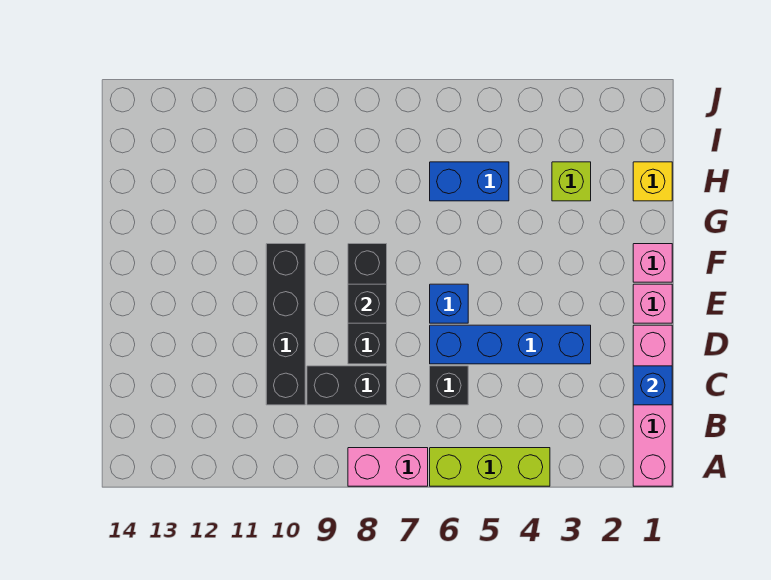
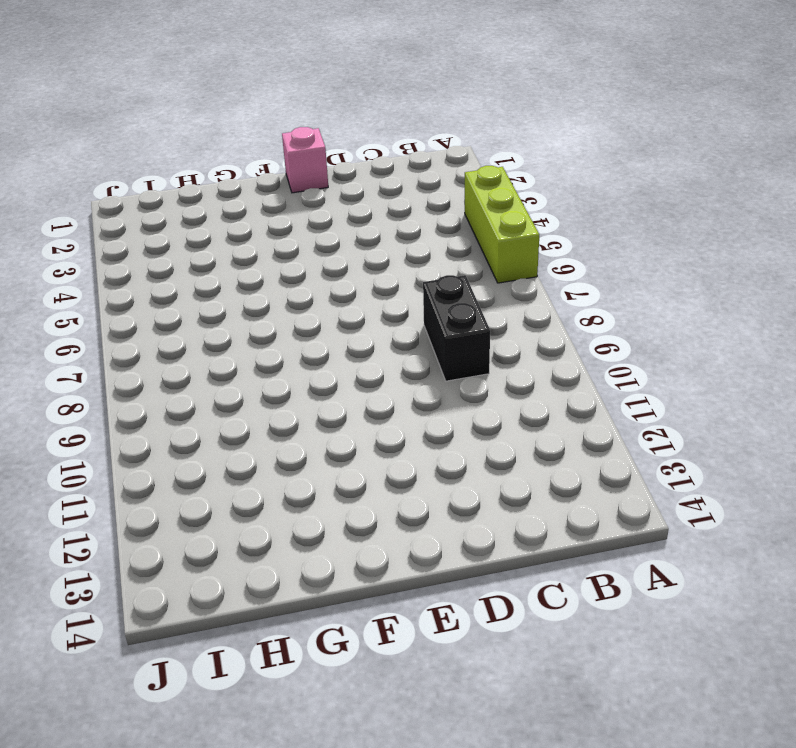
none -> pink brick A1:D1 level 1
none -> pink brick A7:A8 level 1
none -> black brick C6 level 1

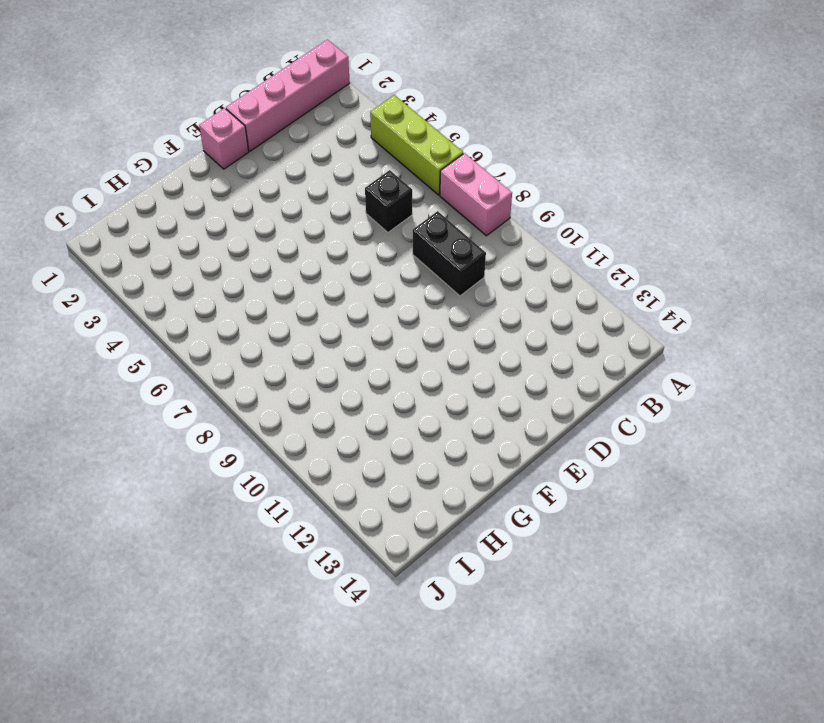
none -> black brick C10:F10 level 1
none -> blue brick D3:D6 level 1
none -> black brick D8:F8 level 1

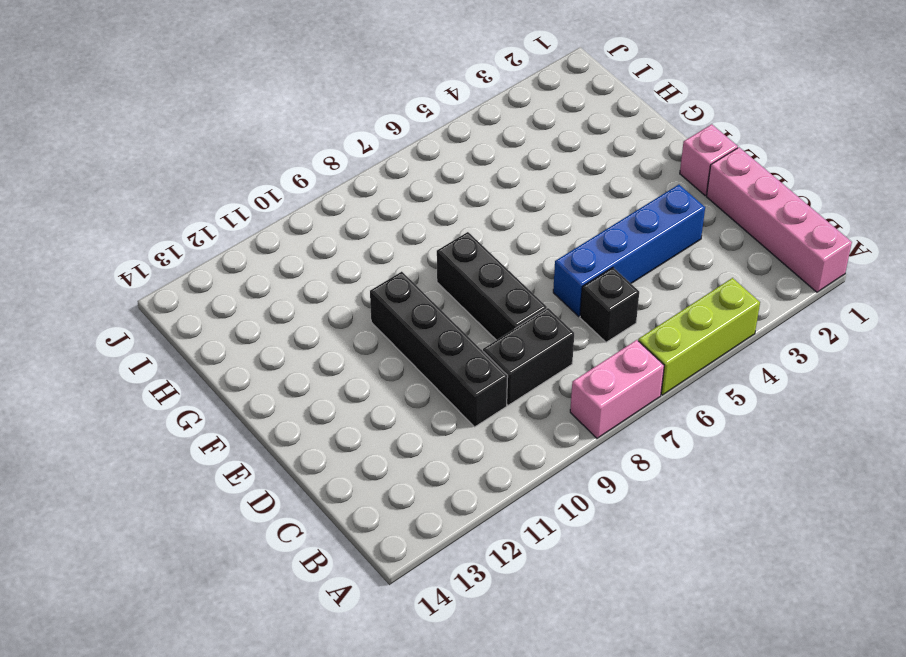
none -> blue brick E6 level 1
none -> pink brick F1 level 1
none -> yellow brick H1 level 1

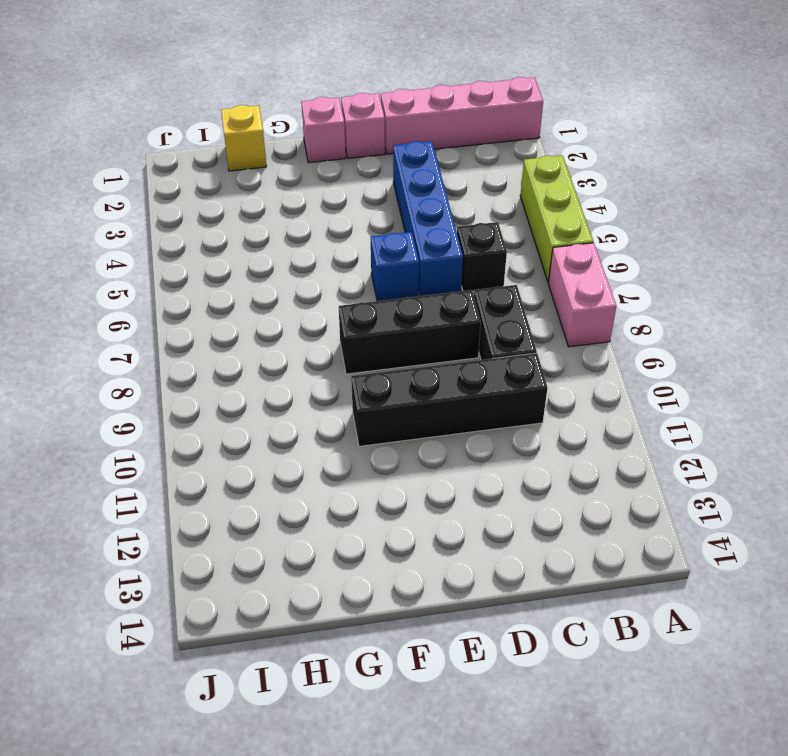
none -> lime brick H3 level 1
none -> blue brick H5:H6 level 1
none -> blue brick C1 level 2

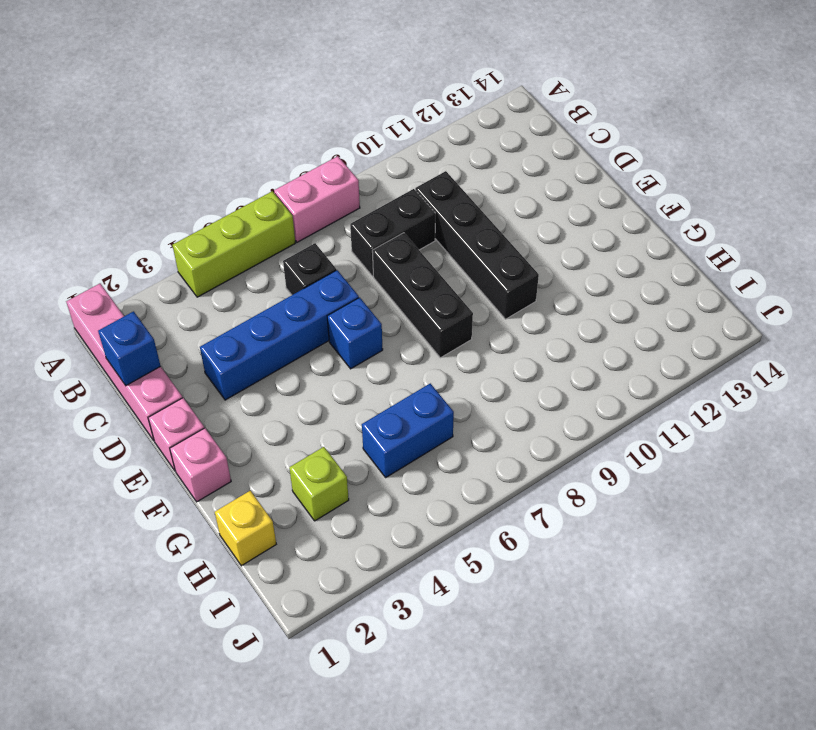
none -> black brick E8 level 2

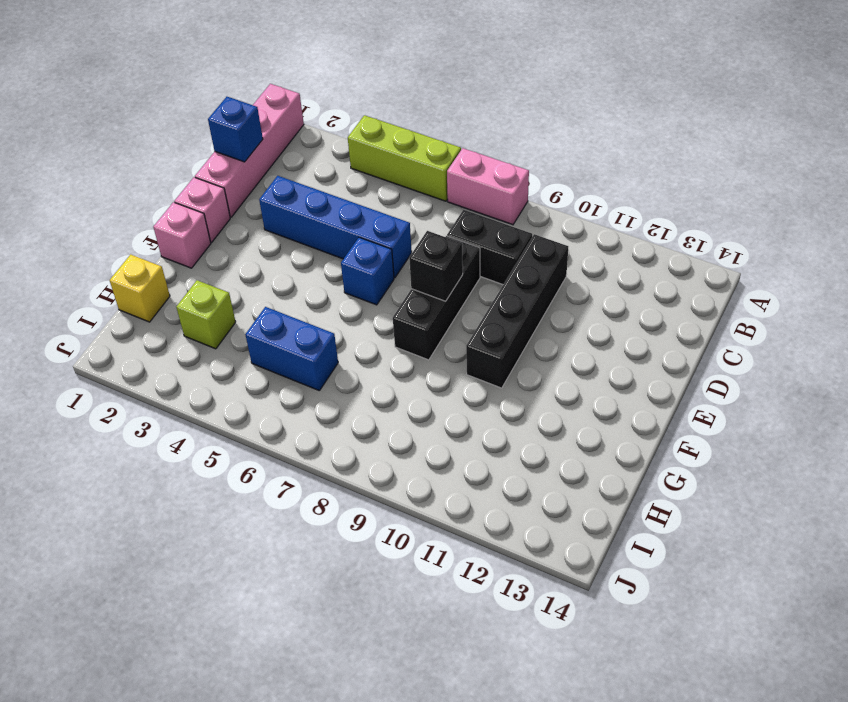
none -> black brick C6 level 1

